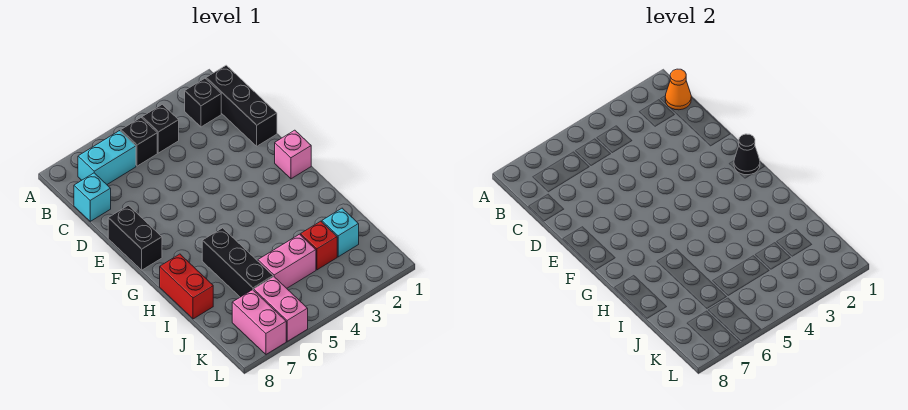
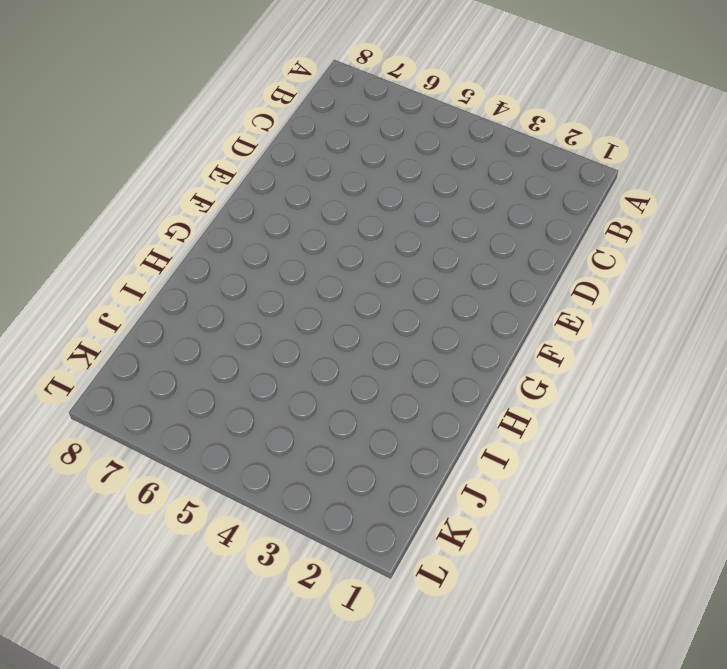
none -> black brick B1:D1 level 1
none -> black brick B2 level 1
none -> black brick B4 level 1

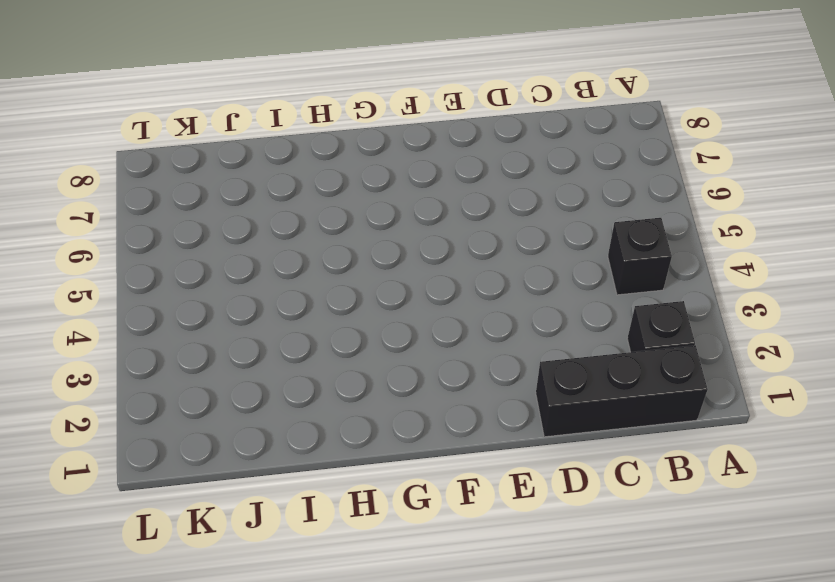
none -> black brick B5 level 1
none -> cyan brick B6:B7 level 1
none -> cyan brick C8 level 1

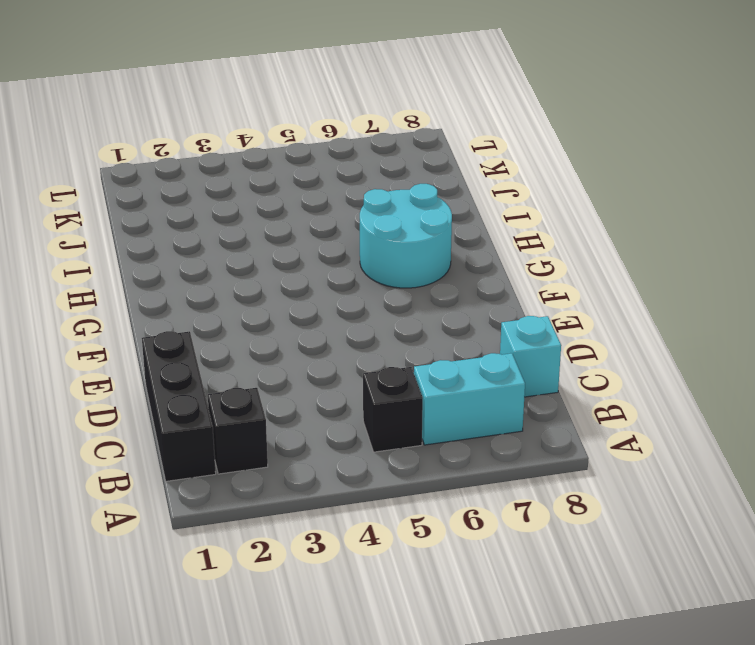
cyan round brick G6:H7 level 1 -> black brick H6:J6 level 1
none -> black brick B4 level 1
none -> black brick E8:F8 level 1
none -> pink brick F1 level 1

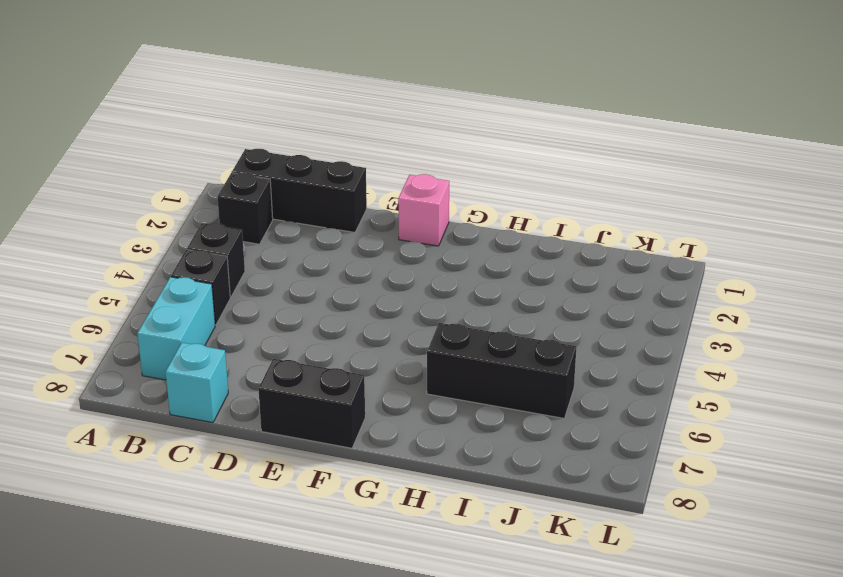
none -> red brick H8:I8 level 1
none -> cyan brick J2 level 1
none -> red brick J3 level 1

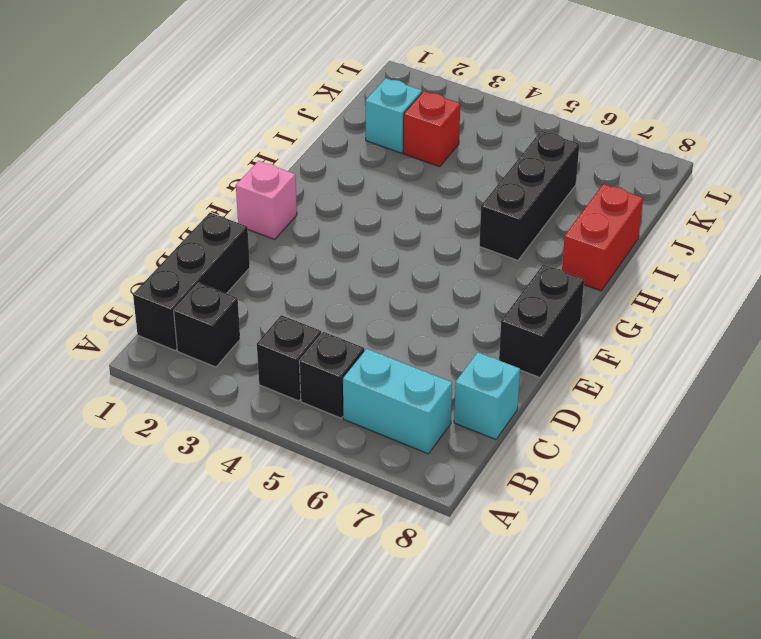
none -> pink brick J4:J5 level 1
none -> pink brick K6:L6 level 1
none -> pink brick K7:L7 level 1

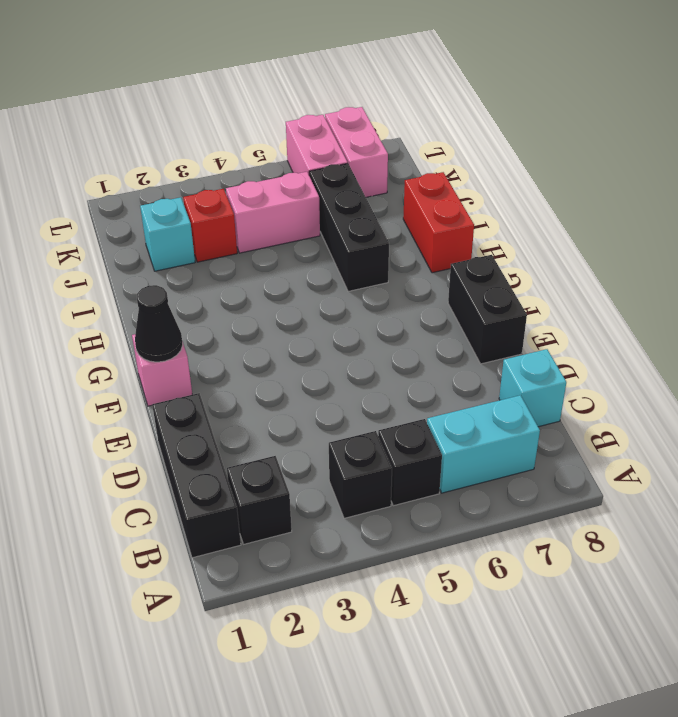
none -> orange cone B1 level 2

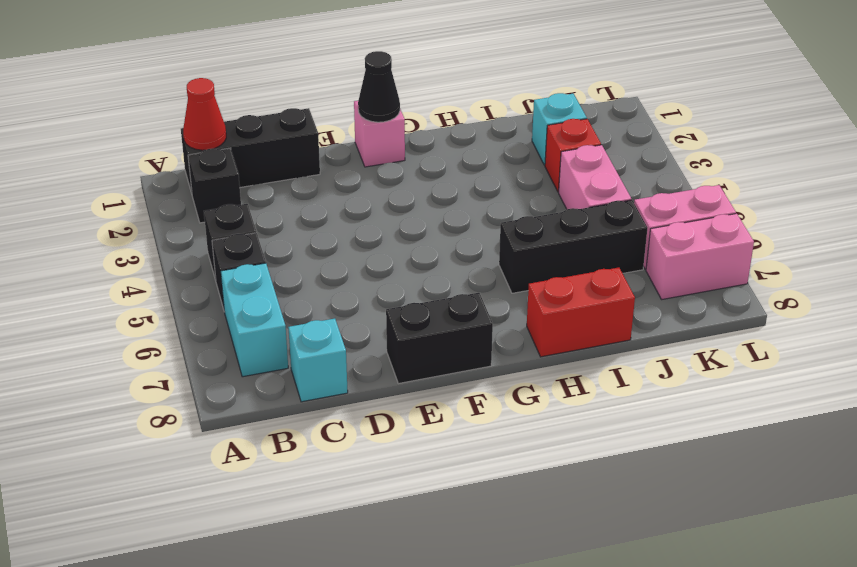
red cone B1 level 2 -> orange cone B1 level 2

